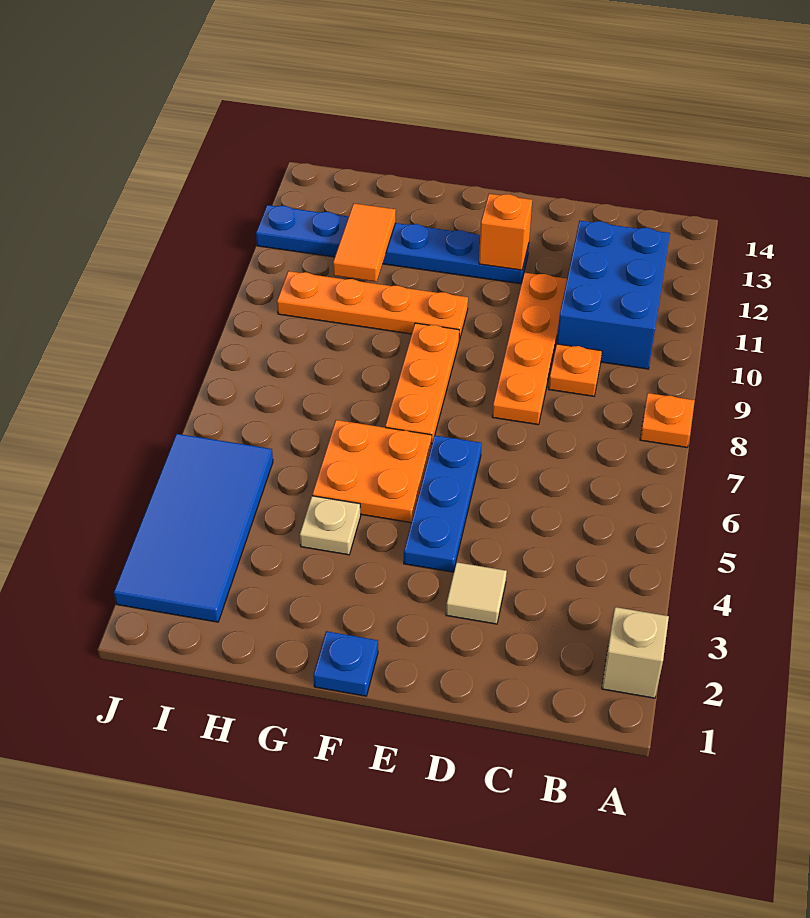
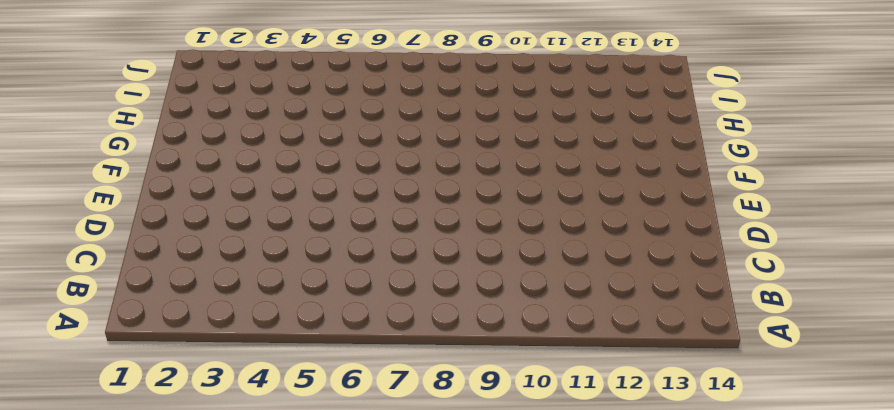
none -> tan brick A2 level 1
none -> orange plate A8 level 1
none -> blue brick B10:C12 level 1

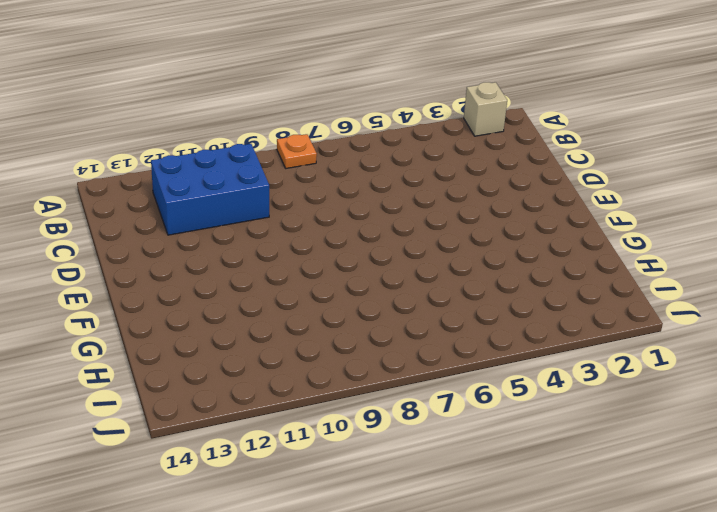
none -> orange plate C9 level 1
none -> tan tile D3 level 1
none -> orange plate D8:D11 level 1

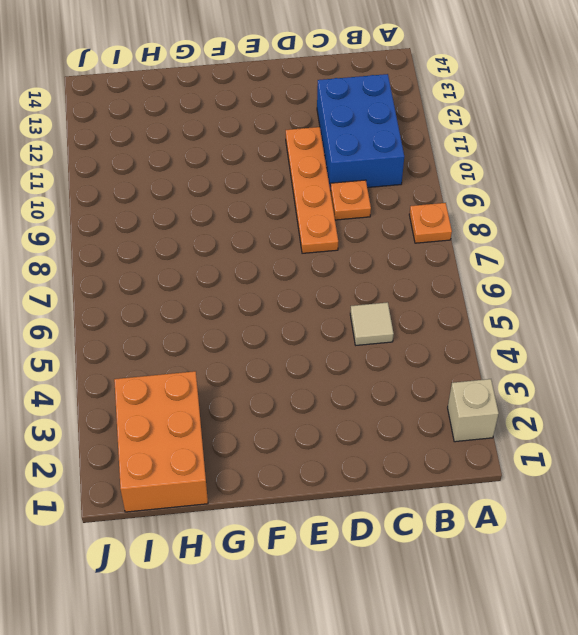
tan tile C5 level 1 -> tan tile D3 level 1
orange brick H1:I3 level 1 -> blue tile I2:J5 level 1
none -> blue plate E4:E6 level 1
none -> blue plate E12:J12 level 1
none -> blue plate F1 level 1

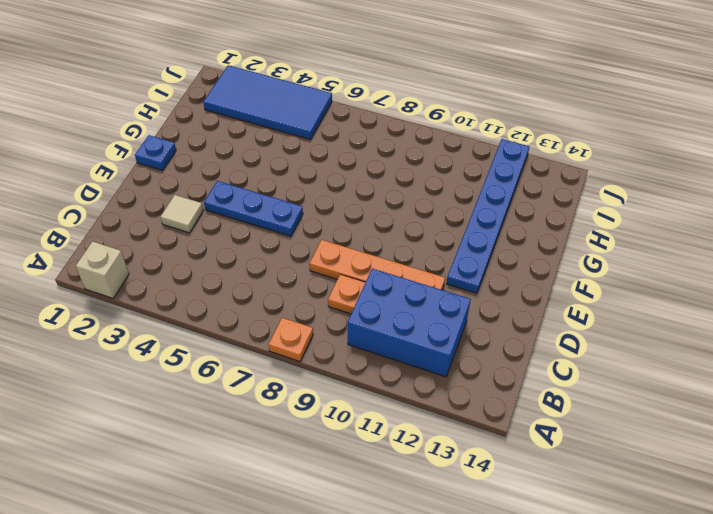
none -> orange plate F5:G6 level 1
none -> orange plate F7:F9 level 1
none -> orange plate F10:I10 level 1

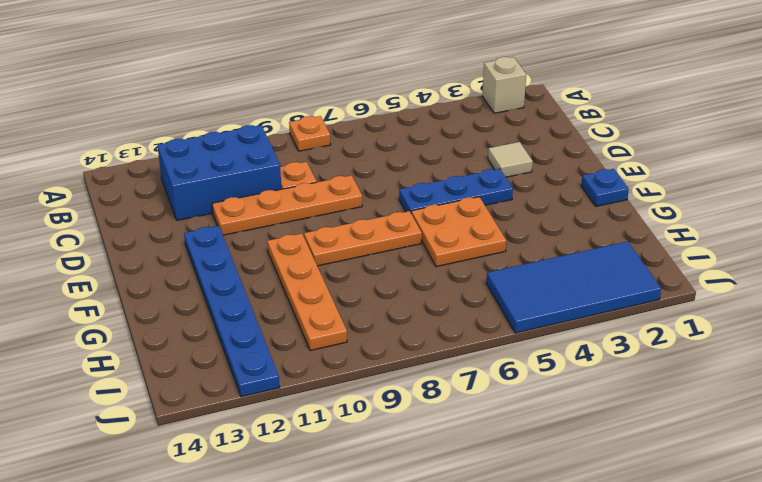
none -> tan plate G4 level 1
none -> orange brick E12 level 2
none -> orange tile H11:H12 level 2

